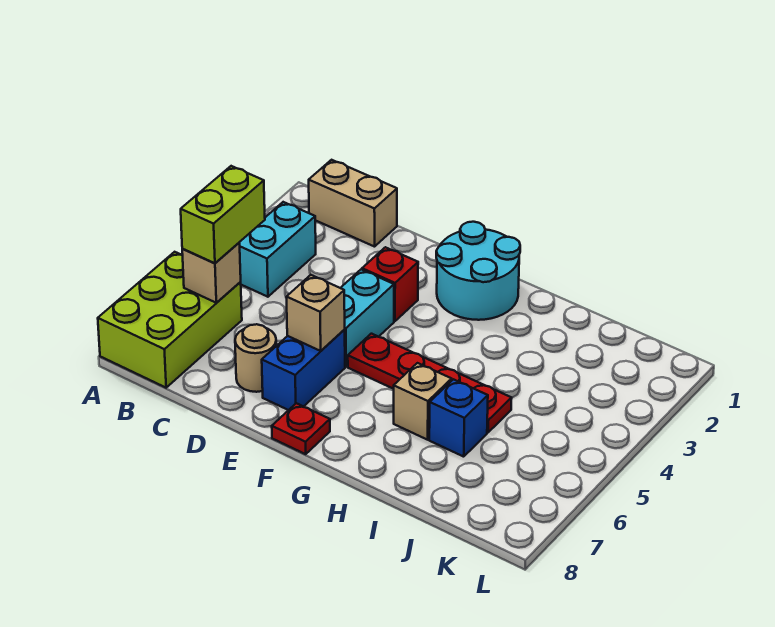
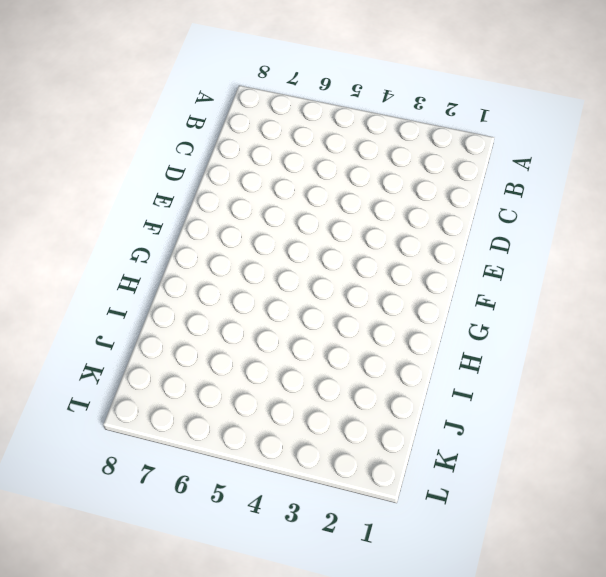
none -> lime brick A6:B8 level 1
none -> tan brick B1:C1 level 1
none -> cyan brick B3:B4 level 1

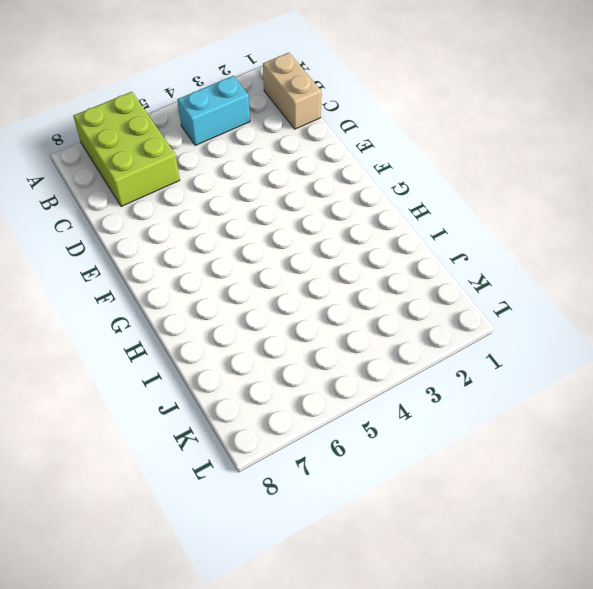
lime brick A6:C7 level 1 -> lime brick A6:B8 level 1
none -> tan round brick D7 level 1
none -> red brick E3 level 1
none -> cyan brick E4:E5 level 1

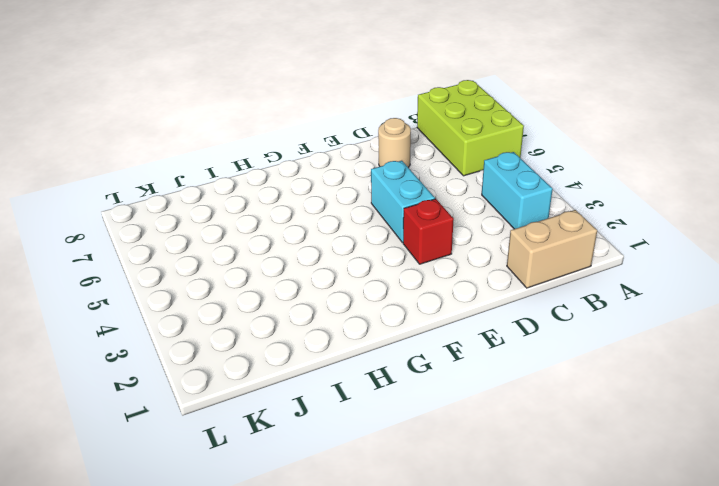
none -> blue brick E6:E7 level 1
none -> cyan round brick F1:G2 level 1
none -> red plate F5:I5 level 1

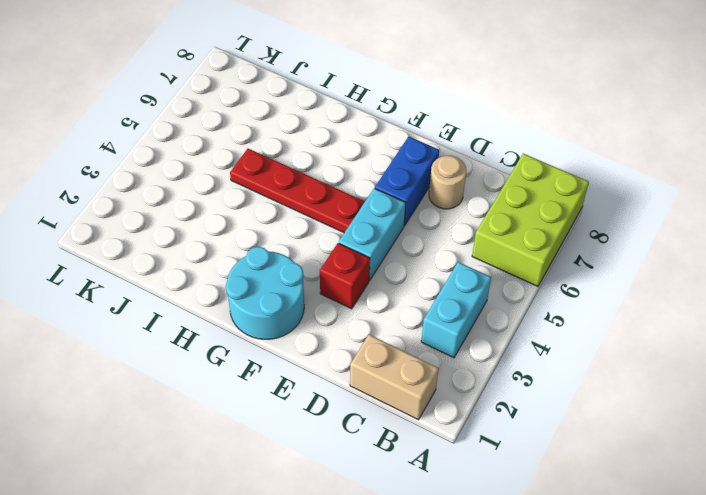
none -> red plate F8 level 1
none -> tan brick H6 level 1
none -> blue brick I6 level 1

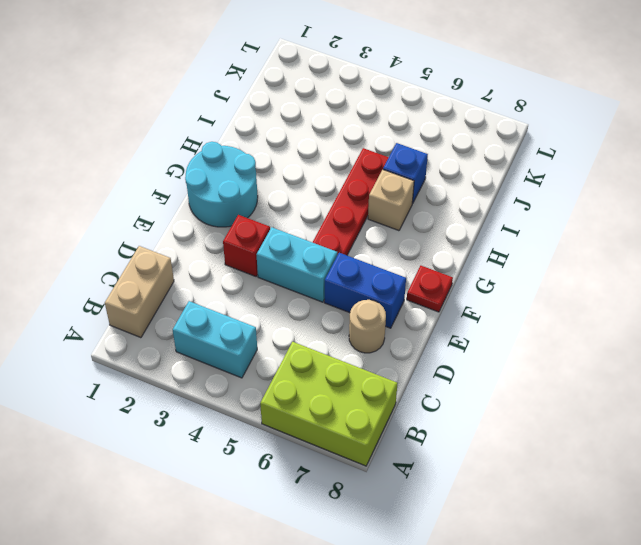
none -> tan brick B6 level 2
none -> tan brick E6 level 2
none -> lime brick B5:B6 level 3

